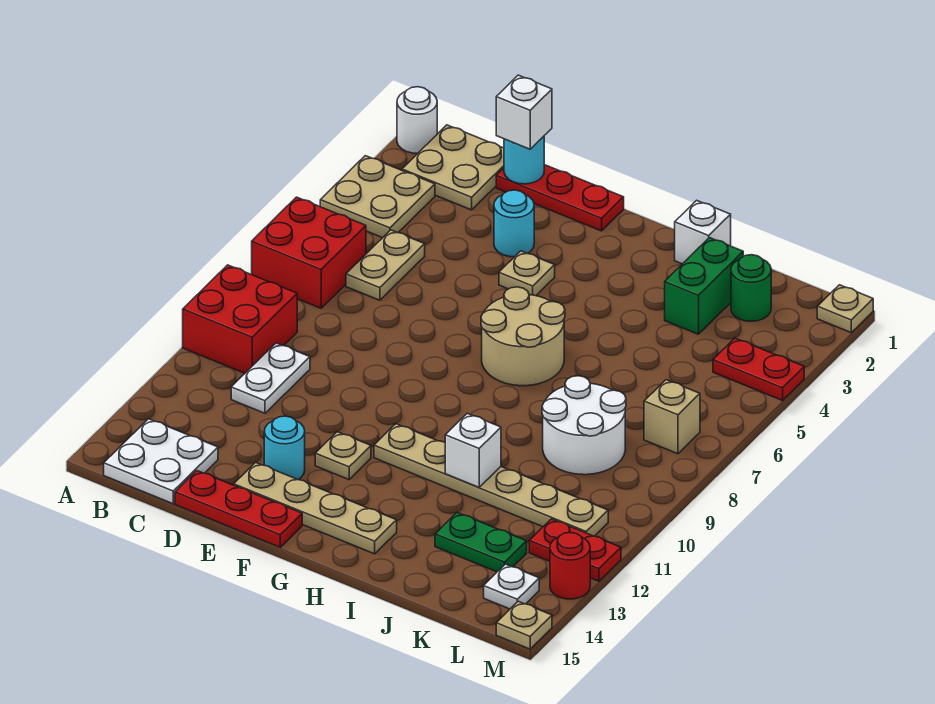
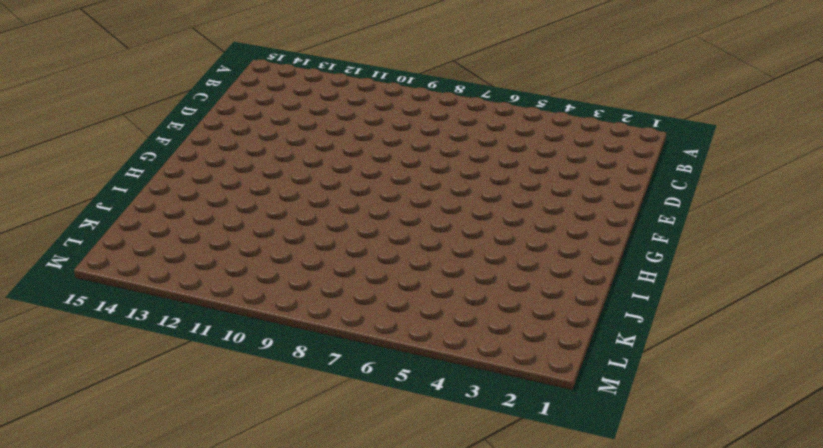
none -> white round brick A1 level 1
none -> tan plate A3:B4 level 1
none -> red brick A6:B7 level 1
none -> red brick A9:B10 level 1

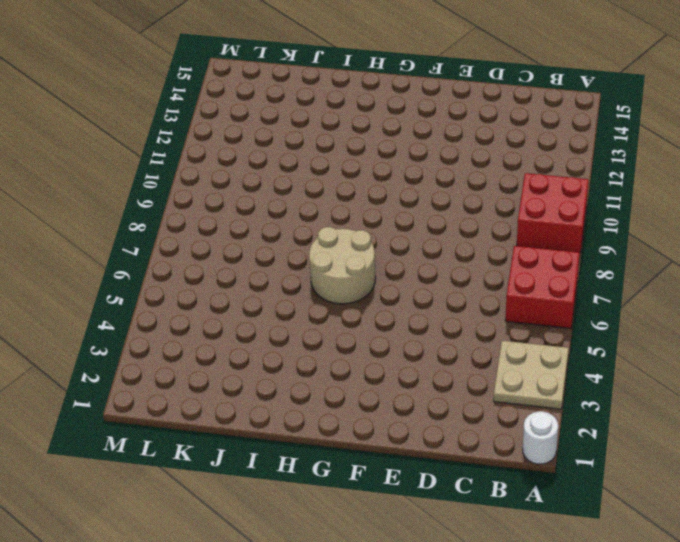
none -> tan plate B1:C2 level 1
none -> white plate B14:C15 level 1
none -> tan plate C5:C6 level 1
none -> white plate C10:C11 level 1

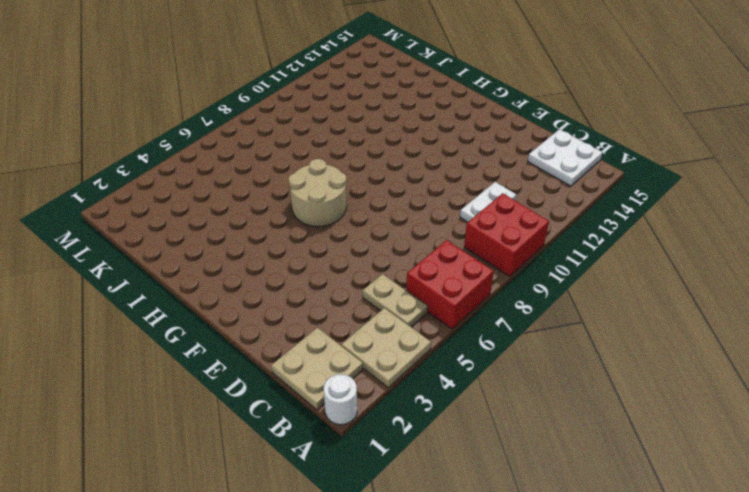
tan plate B5:C5 level 1 -> tan plate C5:C6 level 1
none -> red plate D1:F1 level 1
none -> red plate D15:F15 level 1
none -> cyan round brick E3 level 1
none -> cyan round brick E13 level 1

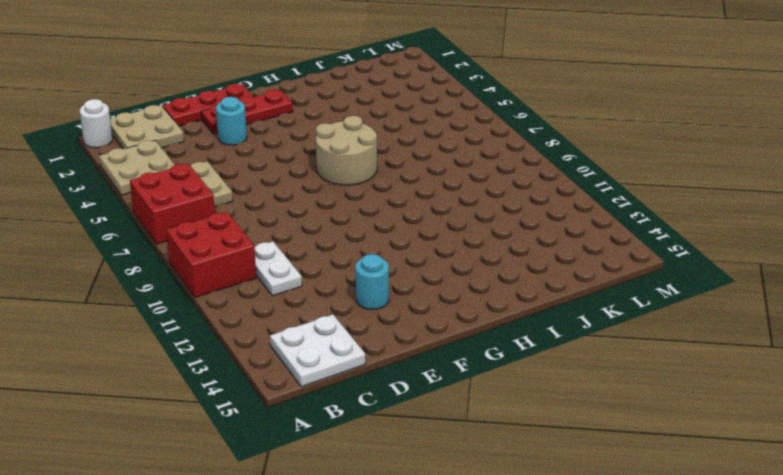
red plate E2:G2 level 1 -> red plate D15:F15 level 1
none -> tan plate E14:H14 level 1
none -> tan plate F4 level 1
none -> tan plate F12 level 1
none -> tan plate G11:L11 level 1

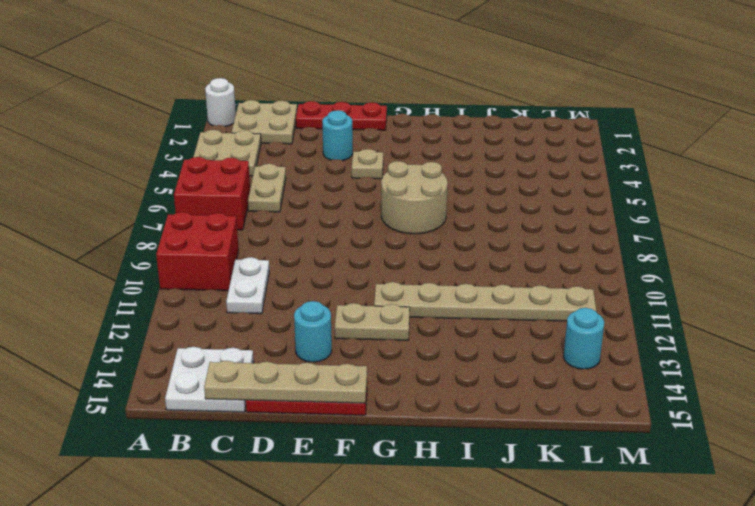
tan plate C15:F15 level 2 -> tan plate E14:H14 level 1
tan plate F12:G12 level 1 -> tan plate F12 level 1
cyan round brick L13 level 1 -> cyan round brick D1 level 2
none -> white brick I1 level 1
none -> green brick J2:J3 level 1
none -> white round brick J8:K9 level 1
none -> green plate J13:K13 level 1

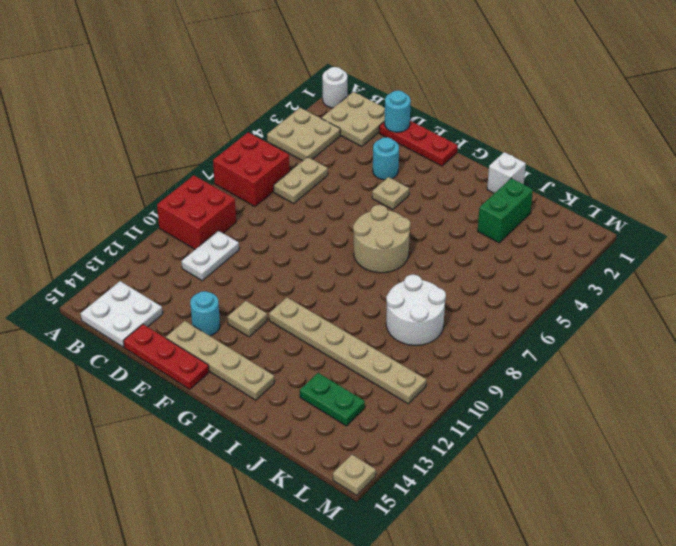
none -> green round brick K2 level 1
none -> red plate L4:M4 level 1
none -> tan brick L7 level 1
none -> red plate L12:M12 level 1

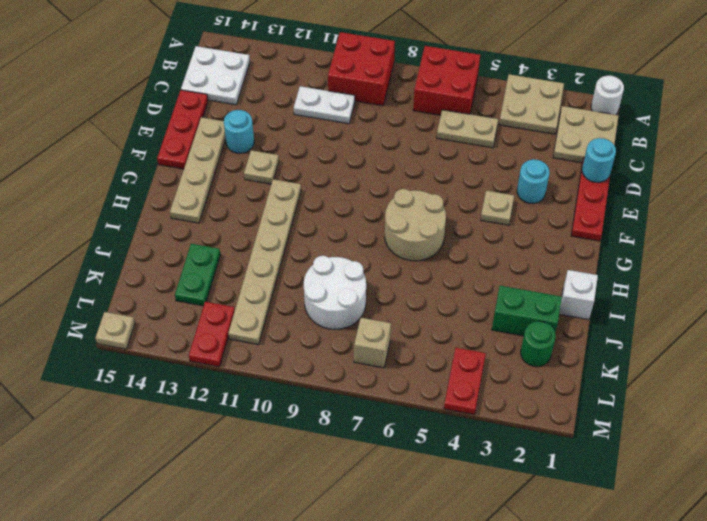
none -> white plate L14 level 1
none -> tan plate M1 level 1
none -> red round brick M13 level 1
none -> white brick I11 level 2

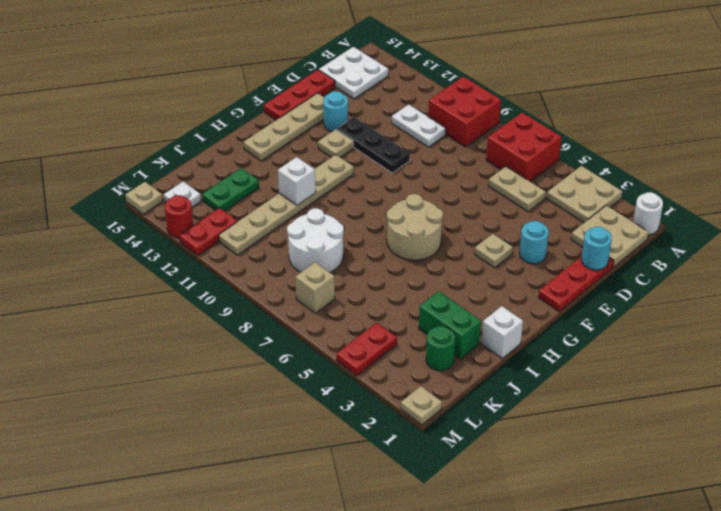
black plate E10:E12 level 1 -> none
none -> white brick D1 level 3

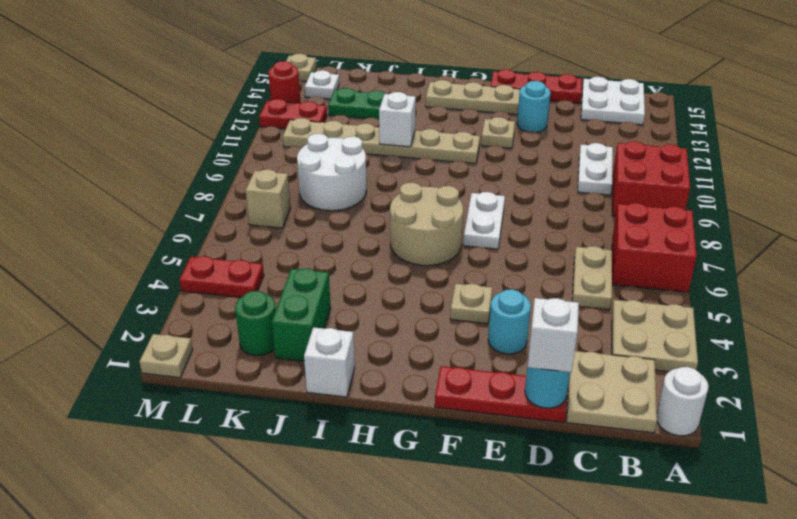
white plate F7:F8 level 1 -> none

